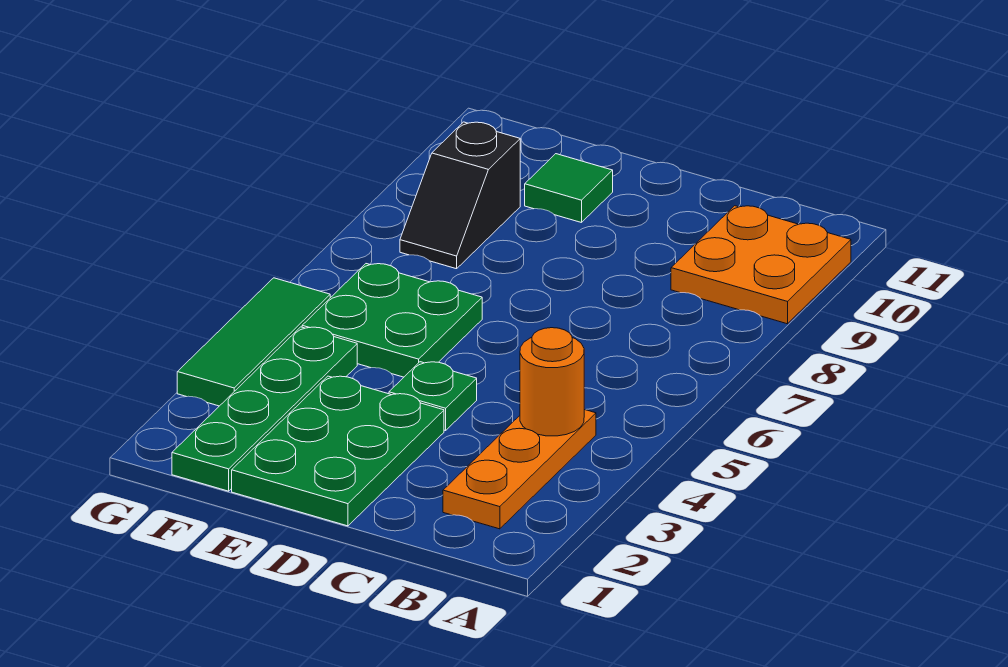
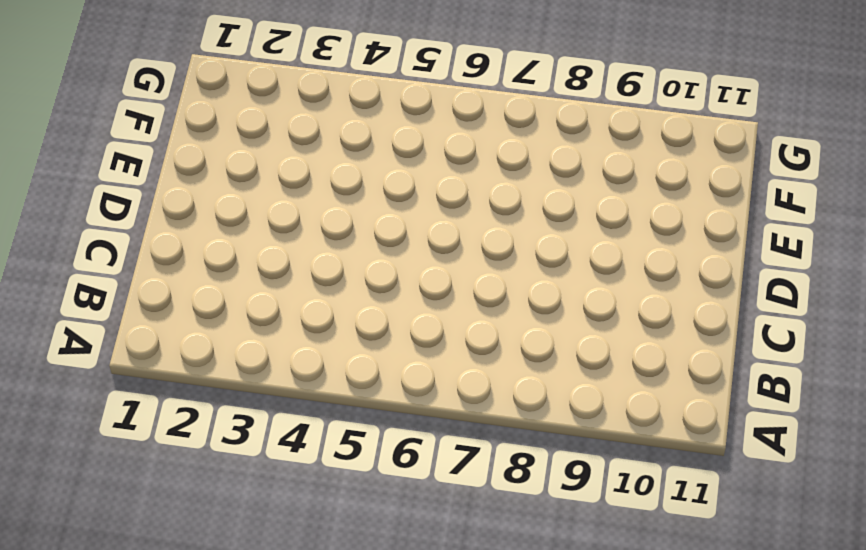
none -> orange plate A9:B10 level 1
none -> orange plate B2:B4 level 1

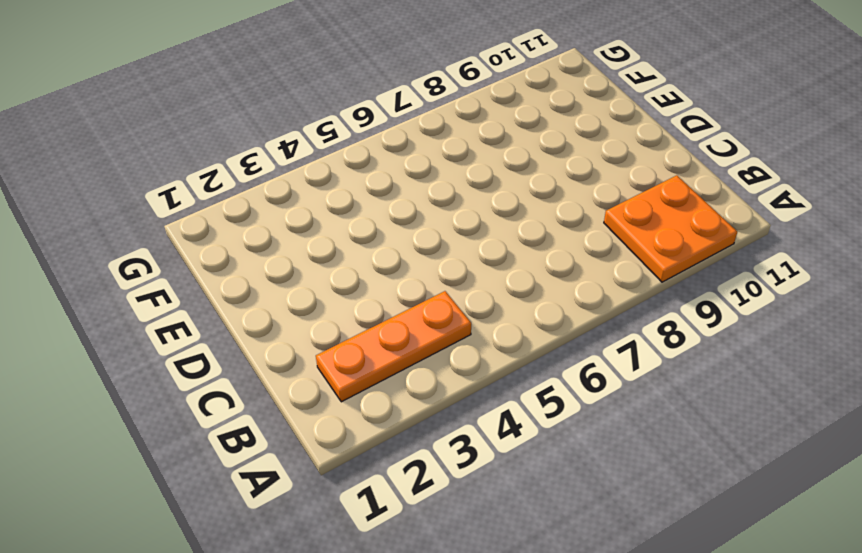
none -> green plate D1:E3 level 1
none -> green plate D4 level 1

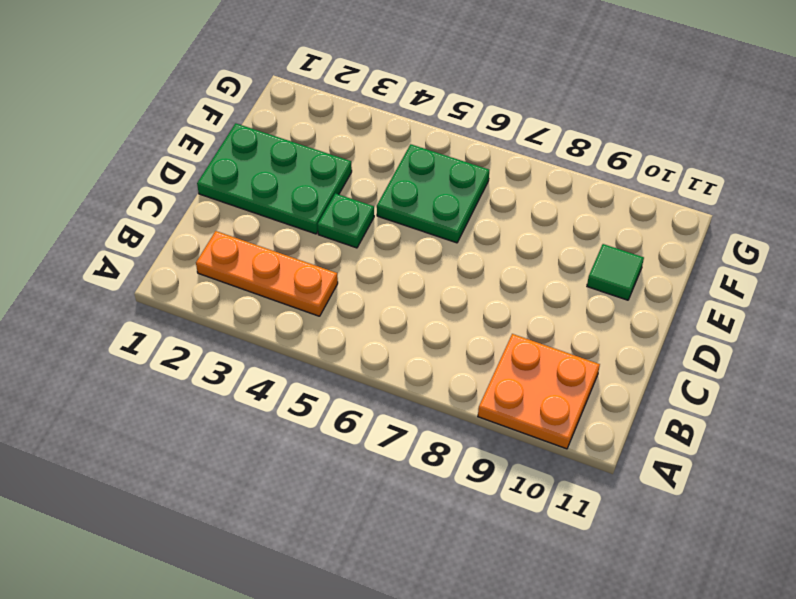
none -> green plate F1:F4 level 1
none -> black slope F8:F9 level 1 top 9

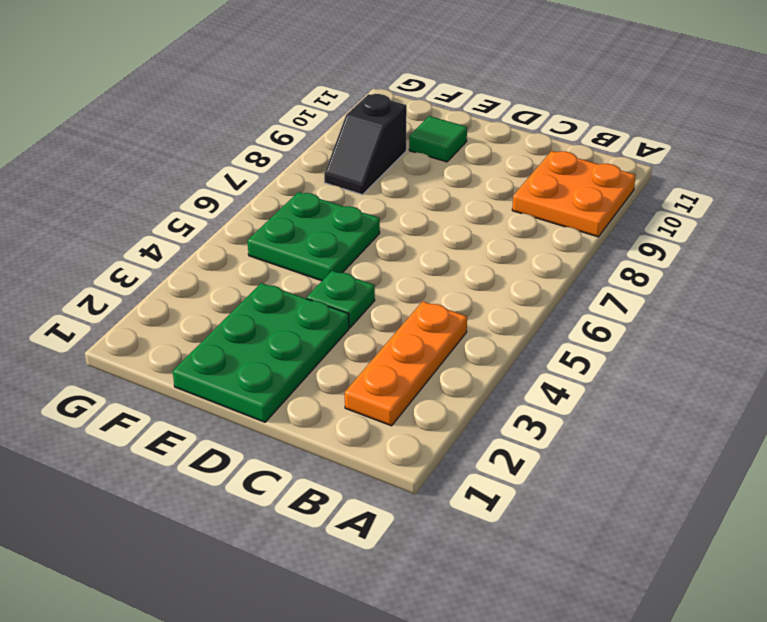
none -> green plate F1:F4 level 1
none -> green tile G3:G5 level 1

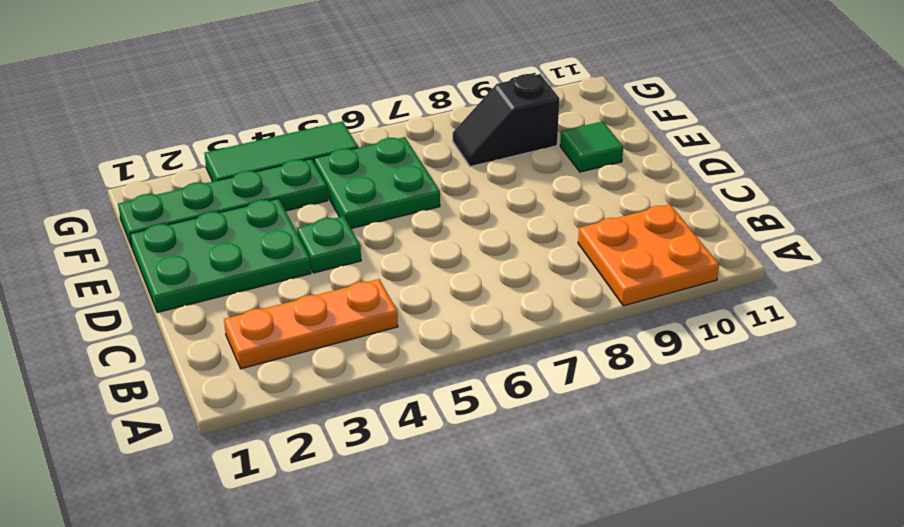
none -> orange round brick B4 level 2

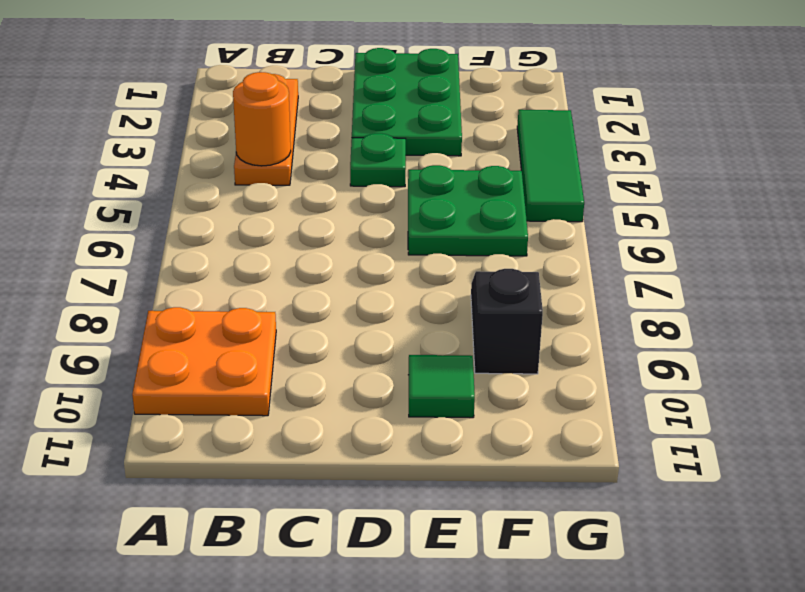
none -> green plate F1:F4 level 1

